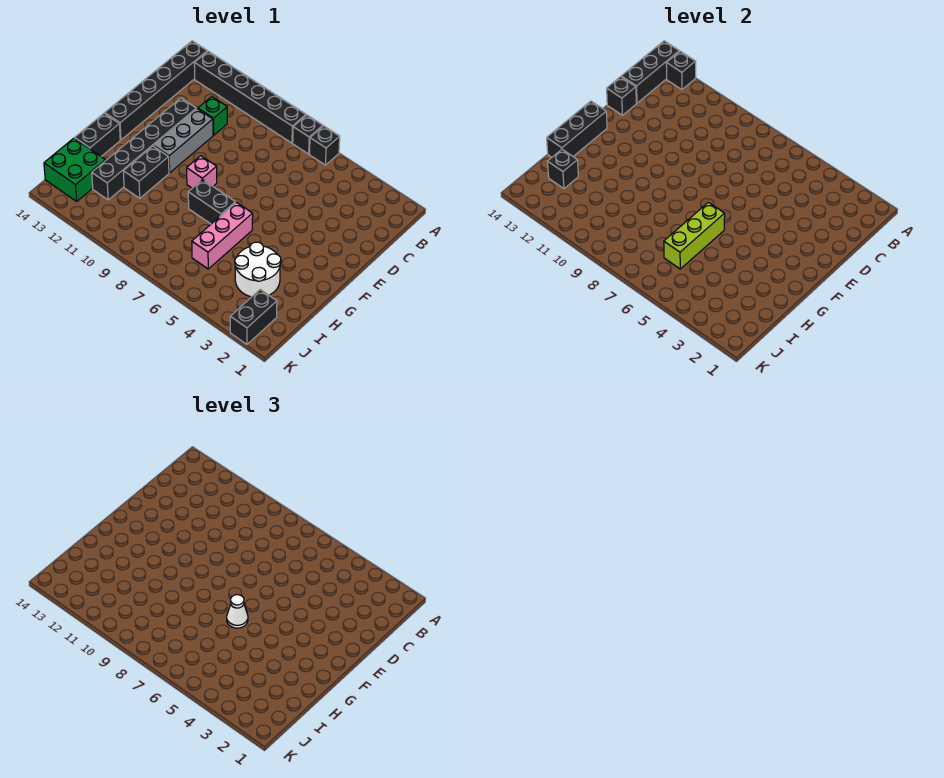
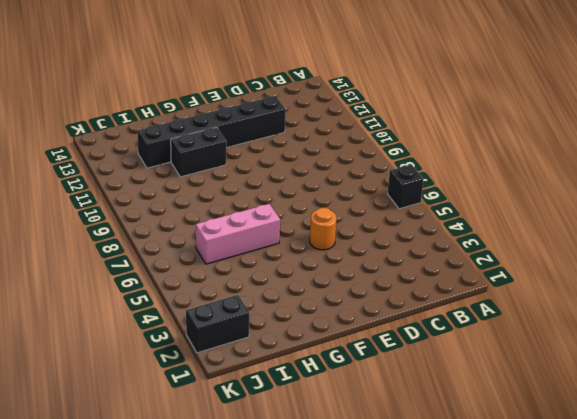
orange round brick E5 level 1 -> none
none -> black brick A7 level 1
none -> black brick A8:A13 level 1
none -> black brick A14:F14 level 1

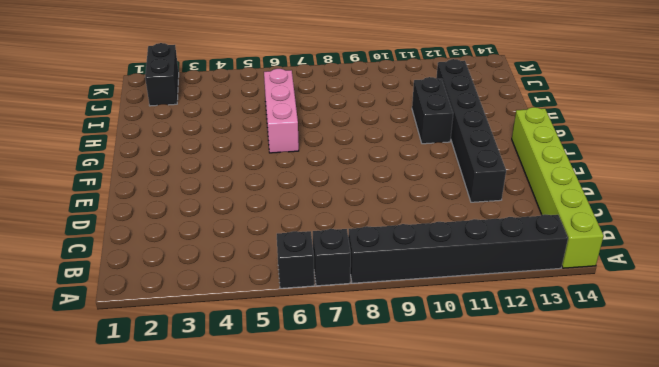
lime brick A14:F14 level 1 -> black brick A14:F14 level 1
none -> green brick C11 level 1
none -> grey brick D11:F11 level 1
none -> pink brick F9 level 1

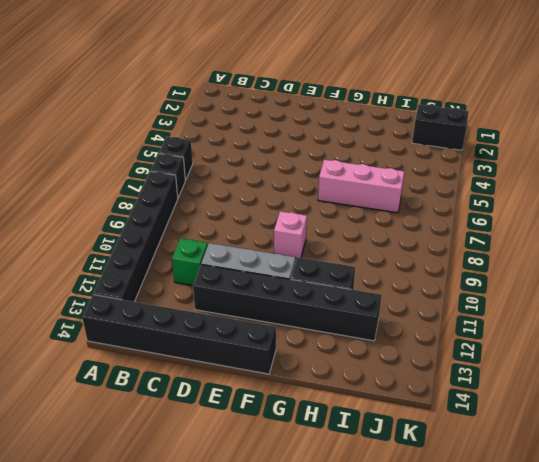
none -> black brick G7:G8 level 1
none -> black brick G14:H14 level 1
none -> white round brick H3:I4 level 1

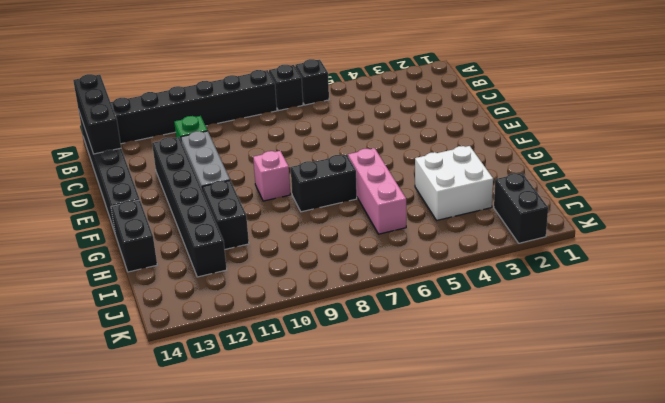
white brick H3:I4 level 1 -> white round brick H3:I4 level 1
none -> green brick I13:J14 level 1
none -> black brick A13 level 2
none -> black brick D14 level 2

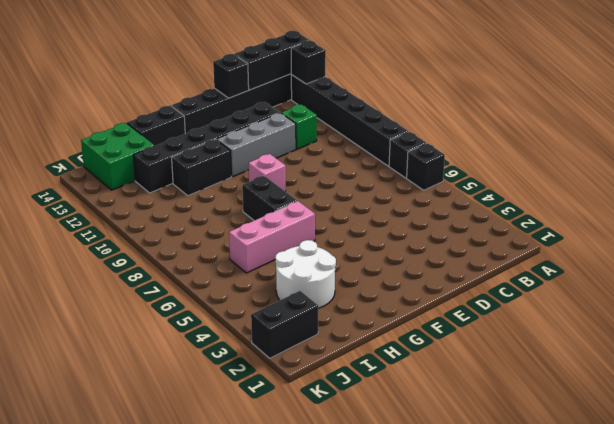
none -> black brick F14:H14 level 2
none -> lime brick G6:I6 level 2
none -> black brick I13 level 2

